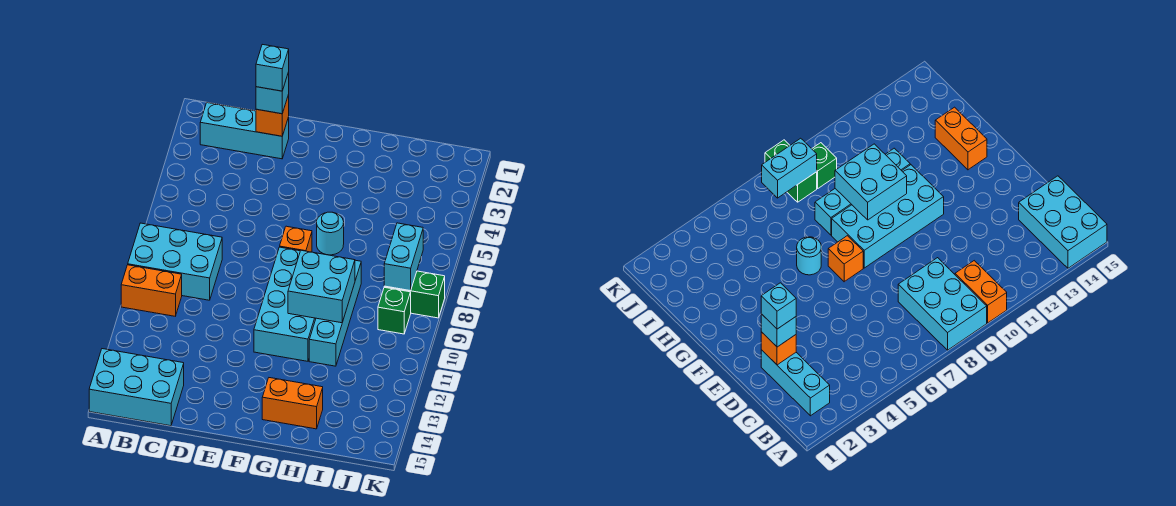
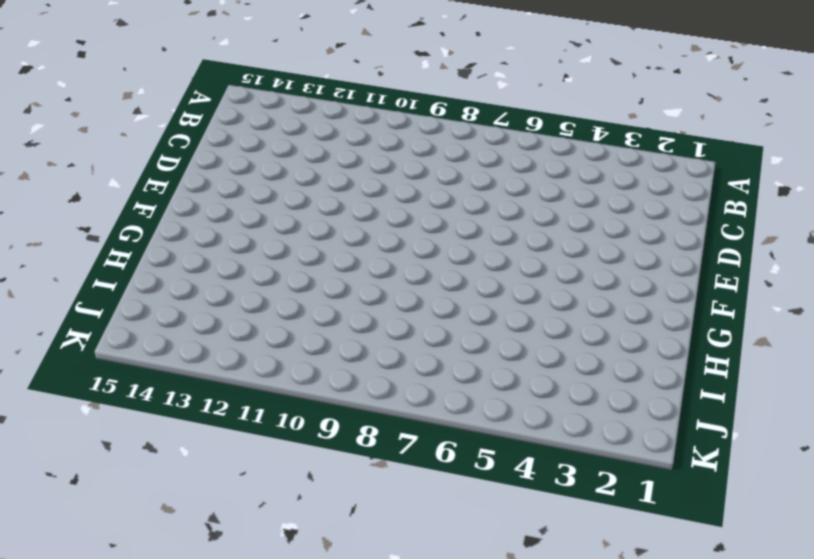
none -> cyan brick A8:C9 level 1
none -> orange brick A10:B10 level 1
none -> cyan brick A14:C15 level 1

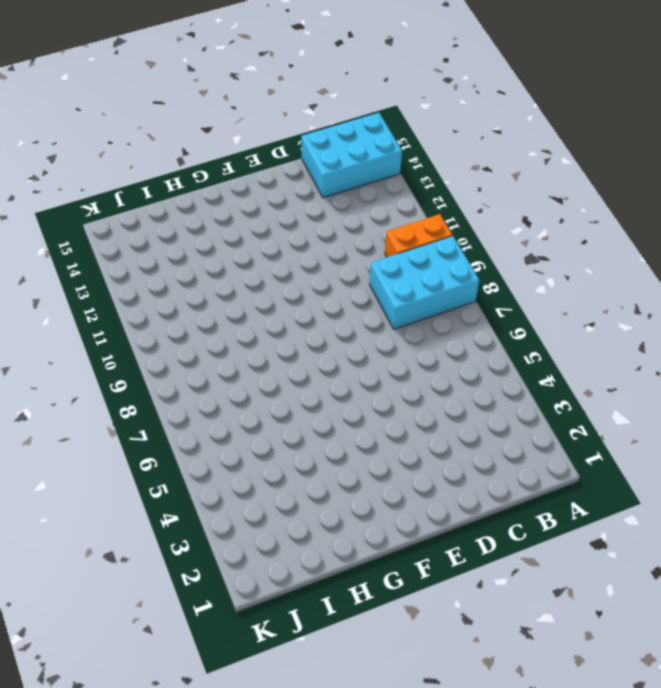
none -> cyan brick B2:D2 level 1
none -> orange brick F7 level 1
none -> cyan brick F8:G11 level 1

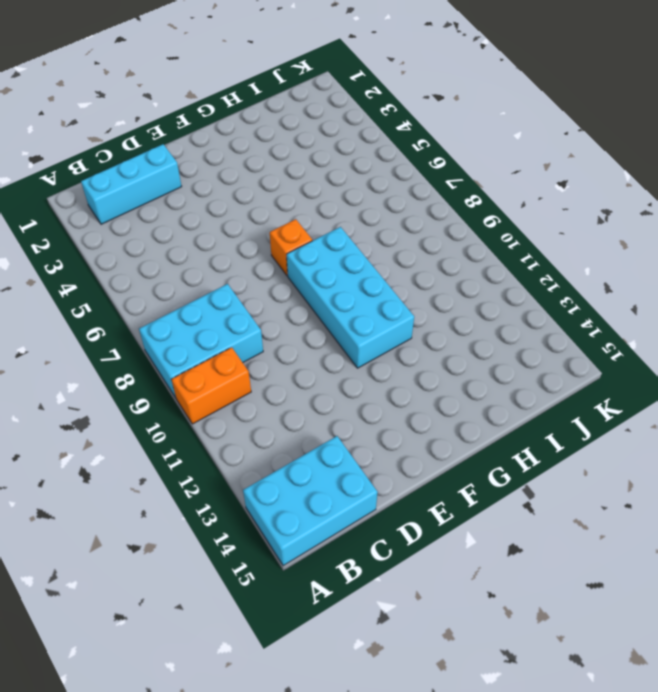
none -> cyan round brick G6 level 1
none -> orange brick G14:H14 level 1
none -> cyan brick H8:H11 level 1

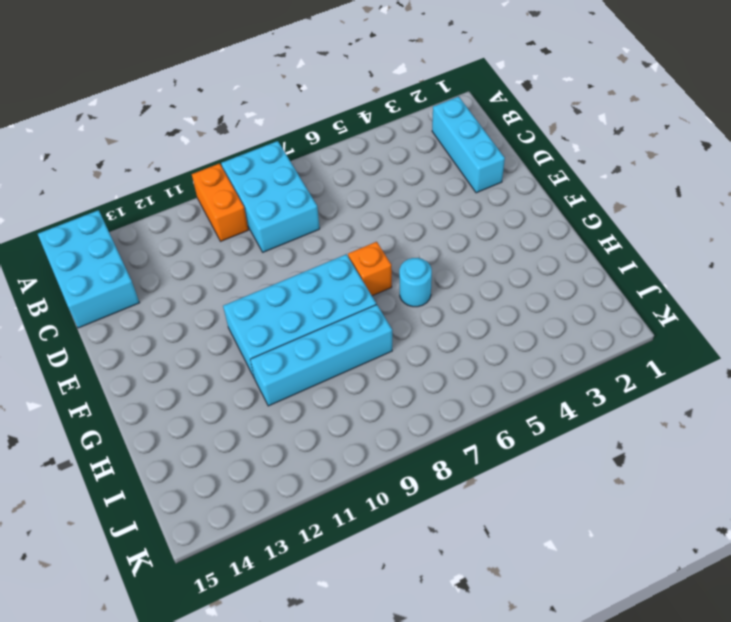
none -> orange brick G14:H14 level 1
none -> green brick J8:K8 level 1
none -> green brick J9 level 1

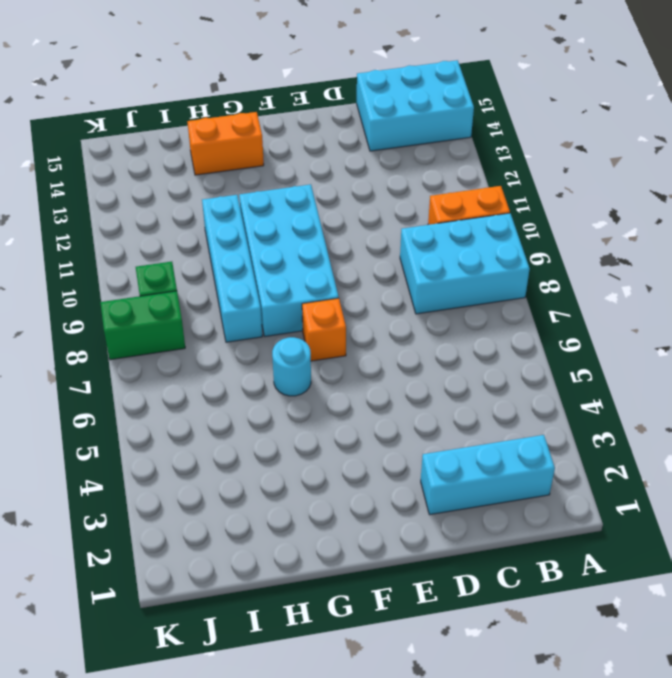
none -> orange brick D2 level 2
none -> cyan brick G9:H10 level 2
none -> cyan brick J7:J8 level 2

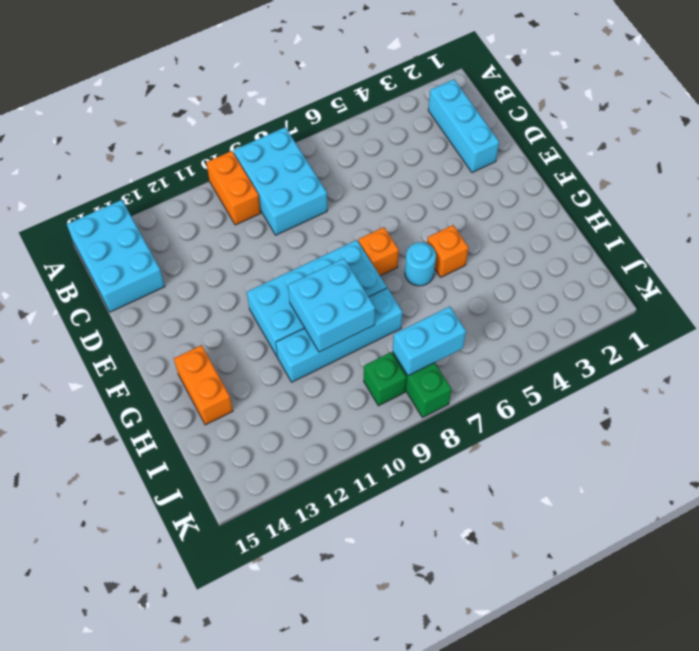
orange brick G5 level 1 -> orange brick D2 level 2
none -> cyan brick D2 level 3
none -> cyan brick D2 level 4

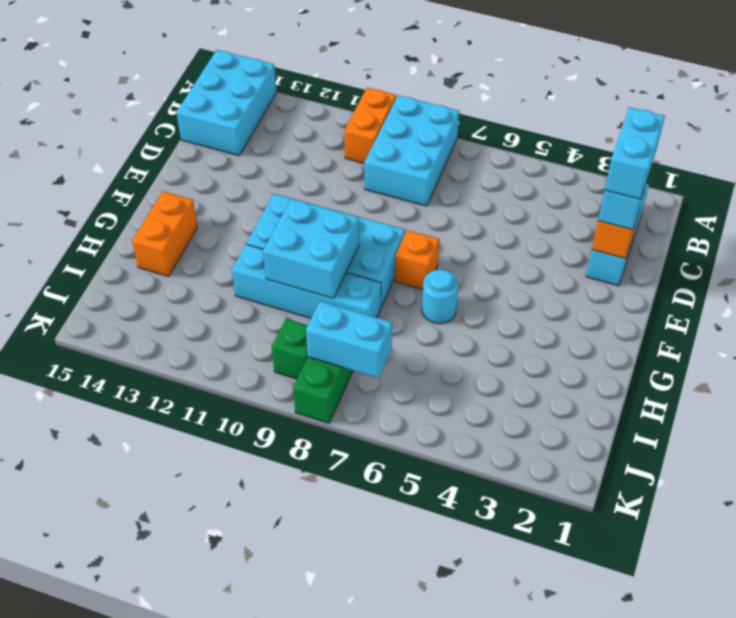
cyan brick C2:D2 level 4 -> cyan brick D2 level 4

